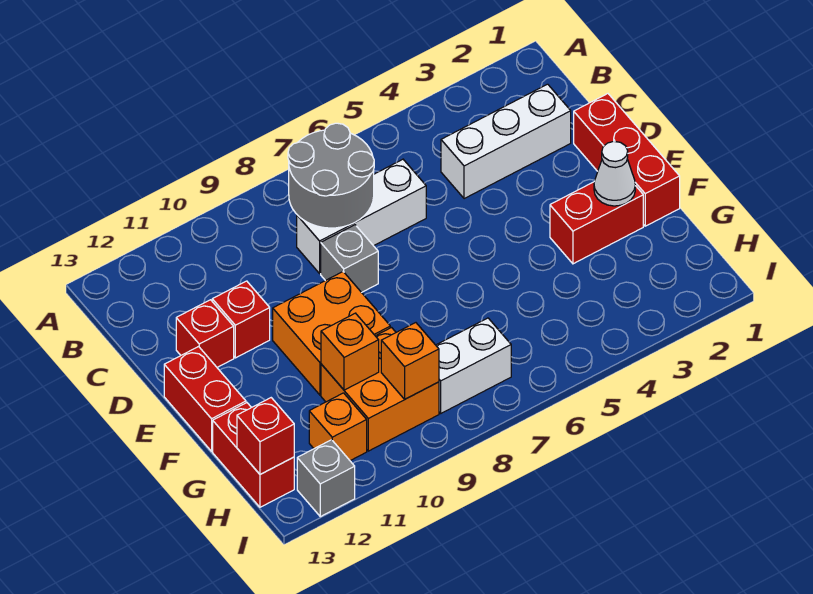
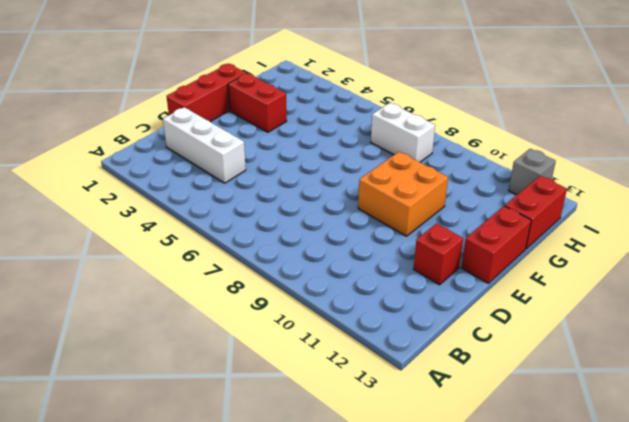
none -> white brick C6:C8 level 1
none -> grey brick D8 level 1
none -> red brick D11 level 1

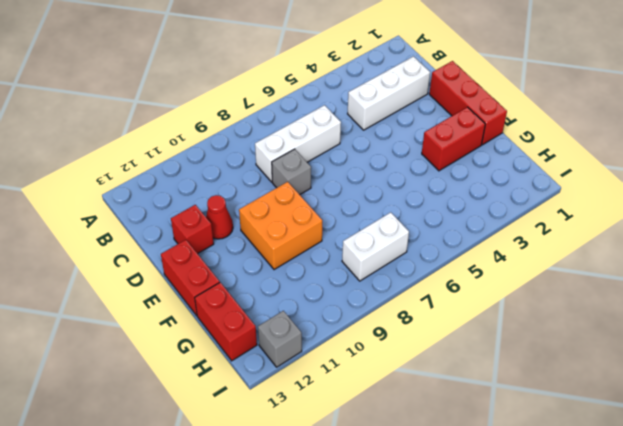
red cone D11 level 1 -> red brick D11 level 1
none -> orange brick G9:H10 level 1
none -> orange brick H11 level 1
none -> grey round brick B7:C8 level 2

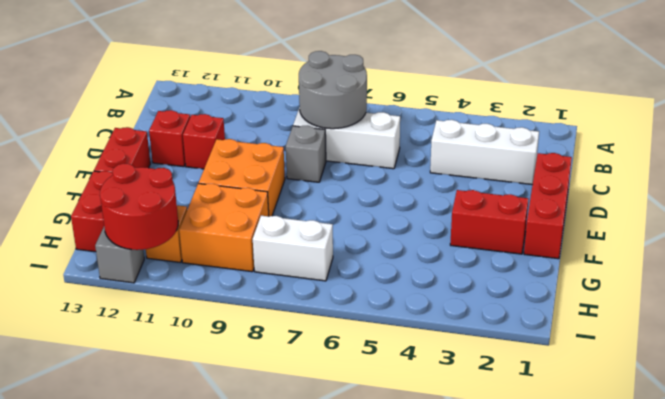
red round brick H11:I12 level 2 -> none
none -> white cone F2 level 2
none -> orange brick G10 level 2
none -> orange brick H9 level 2

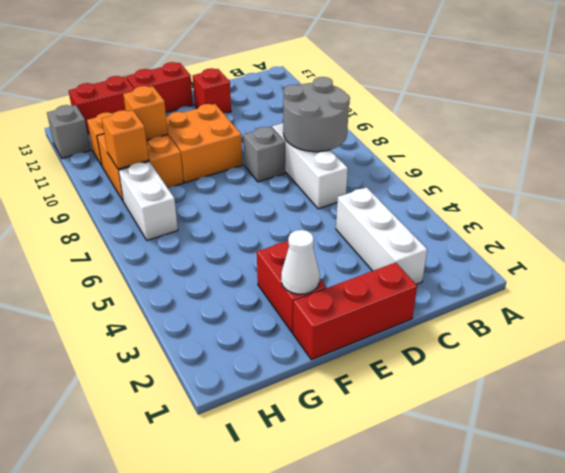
none -> red brick D11 level 1
none -> red brick H13 level 2

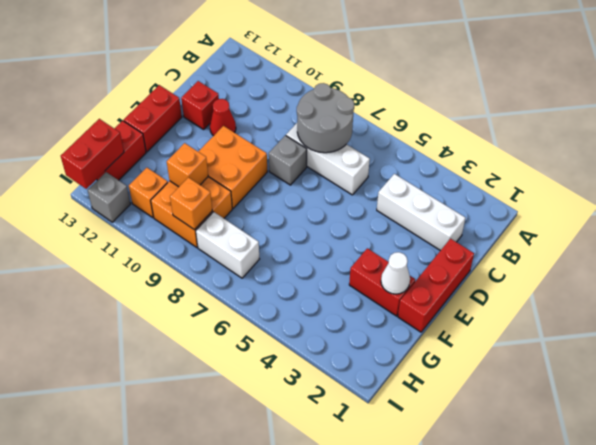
red cone D11 level 1 -> red brick D11 level 1
red brick H13:I13 level 2 -> red brick H13 level 2

